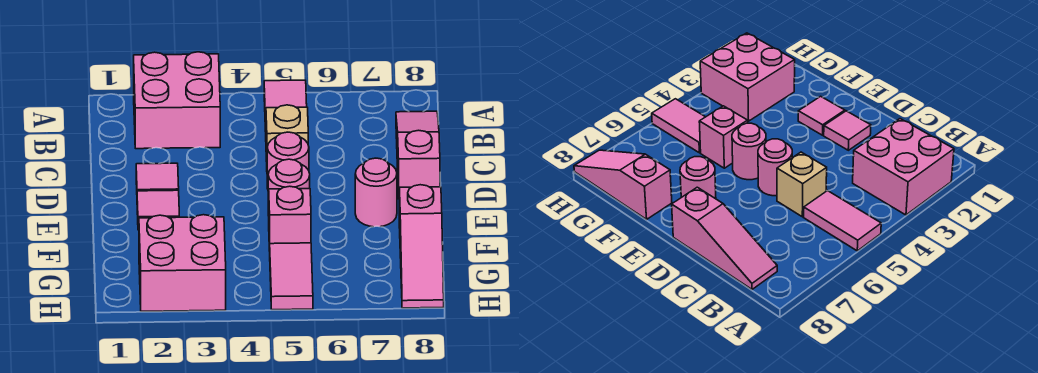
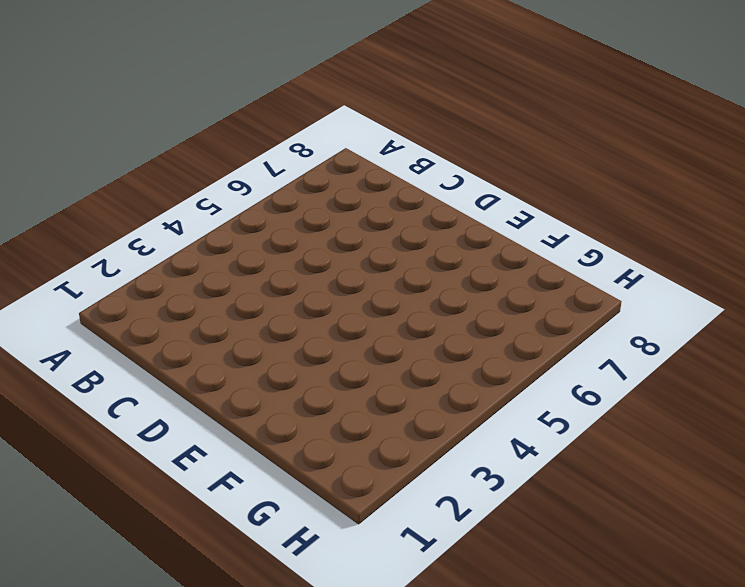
none -> pink brick A2:B3 level 1
none -> pink tile A5:B5 level 1
none -> pink slope B8:D8 level 1 top D

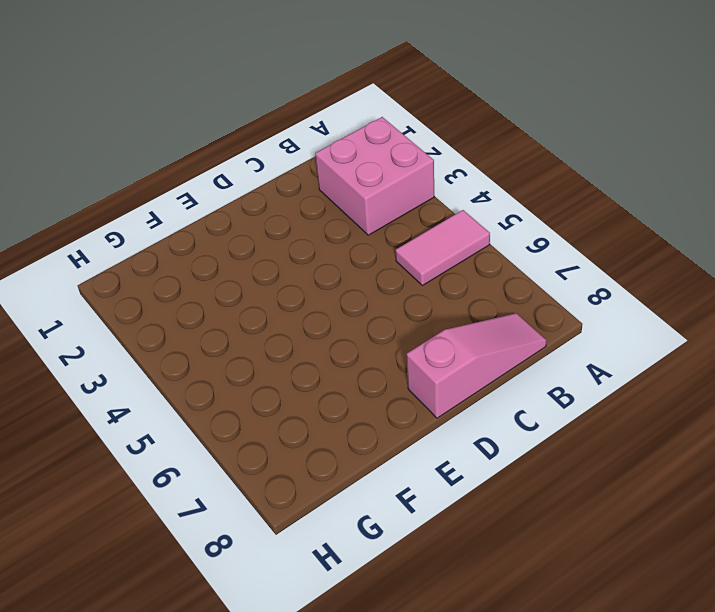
none -> tan brick C5 level 1
none -> pink tile D2 level 1
none -> pink round brick D5 level 1

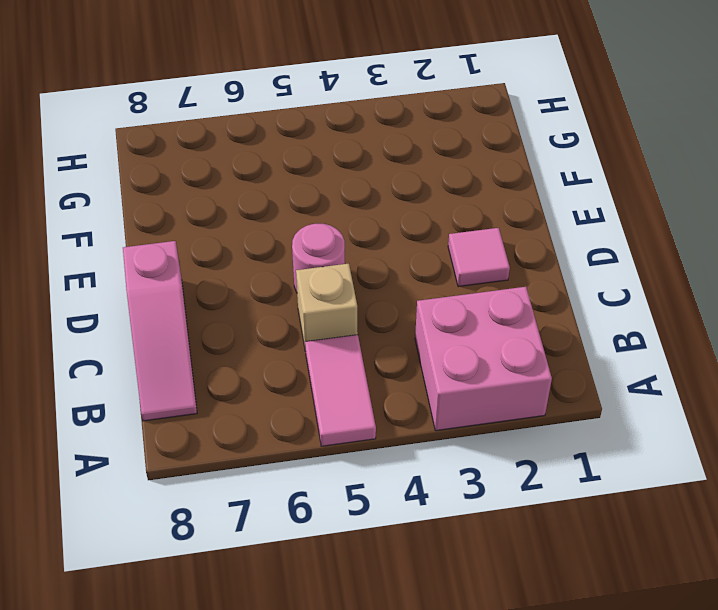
none -> pink tile E2 level 1
none -> pink round brick E5 level 1
none -> pink round brick E7 level 1

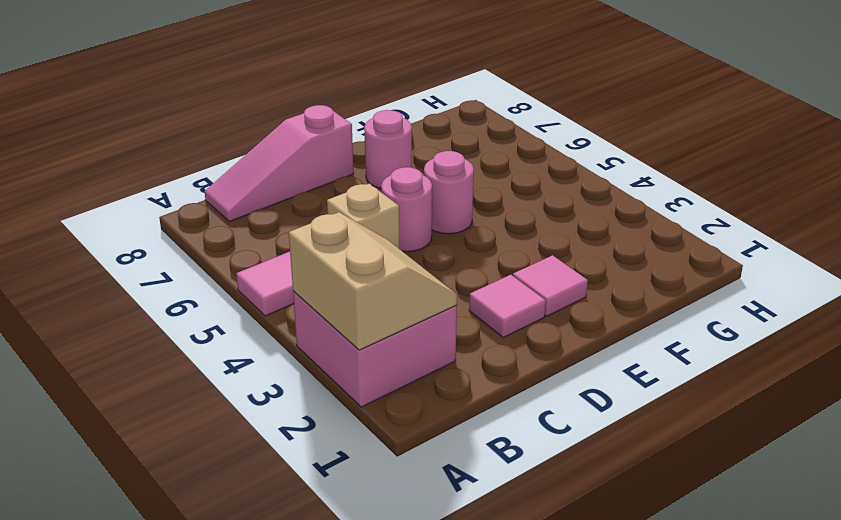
tan slope A2:B3 level 2 top A -> none
none -> pink brick F5 level 1
none -> pink slope F8:H8 level 1 top F
none -> pink brick G2:H3 level 1

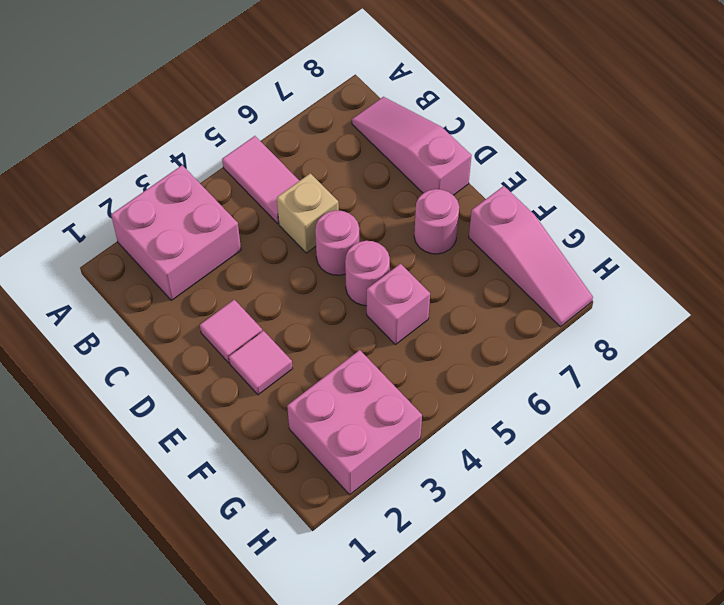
none -> pink tile G5:H5 level 1

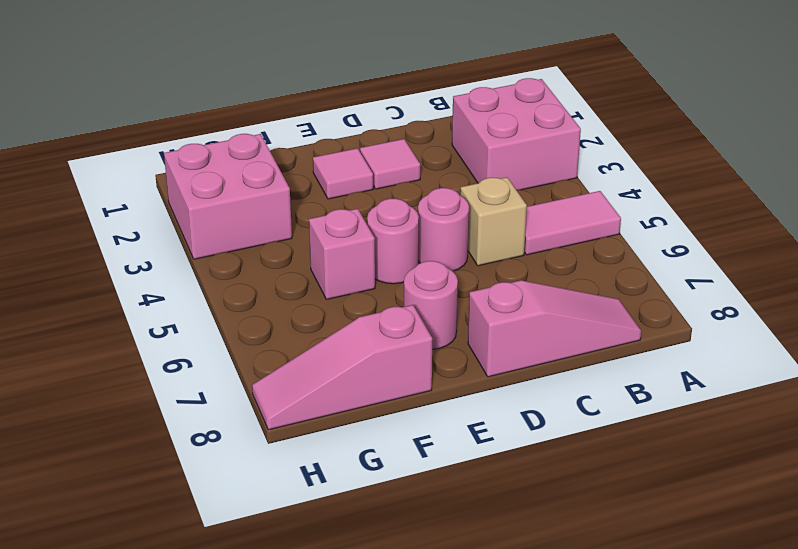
none -> pink tile G5:H5 level 1

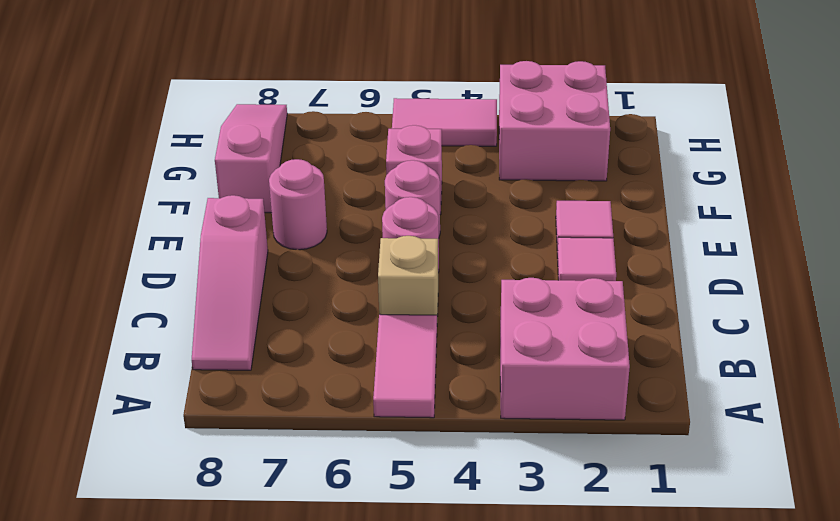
pink tile H4:H5 level 1 -> pink tile G5:H5 level 1

